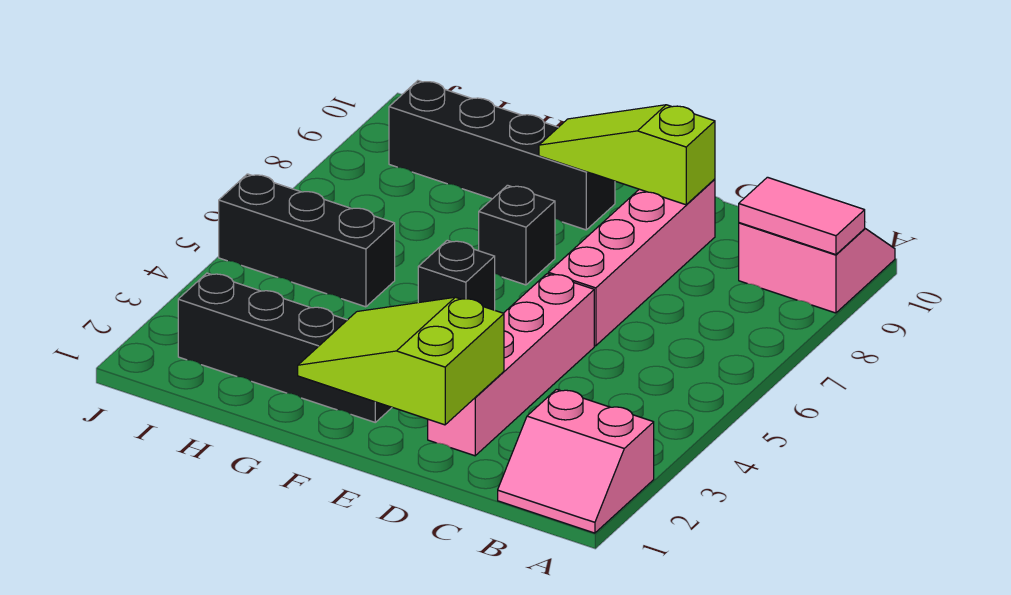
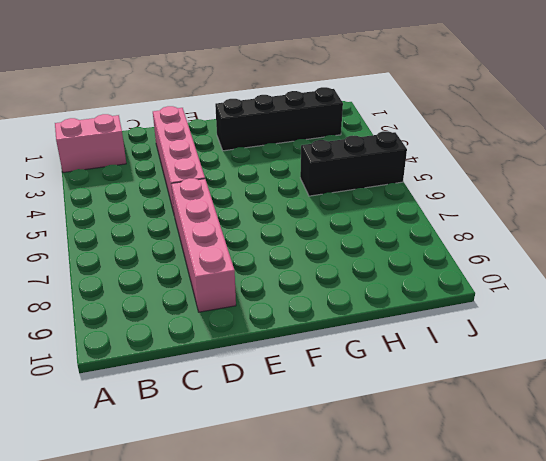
none -> pink slope A9:B10 level 1 top 9
none -> black brick F5 level 1
none -> black brick F7 level 1

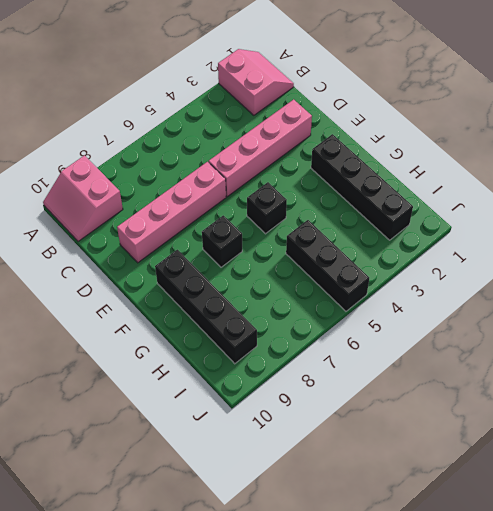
none -> pink tile A9:B9 level 2
none -> lime slope D1:F2 level 2 top D
none -> lime slope D9:F9 level 2 top D

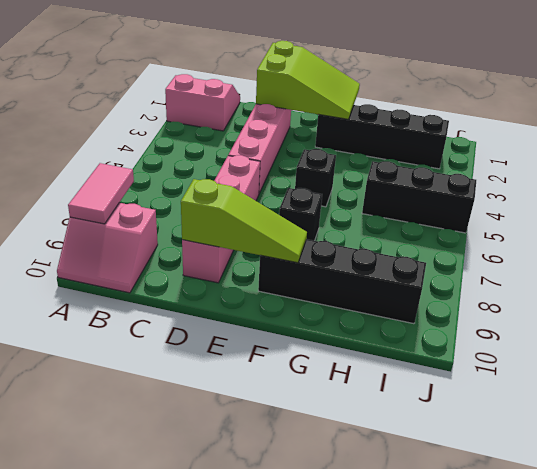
pink tile A8:A9 level 2 -> pink tile A9:B9 level 2

